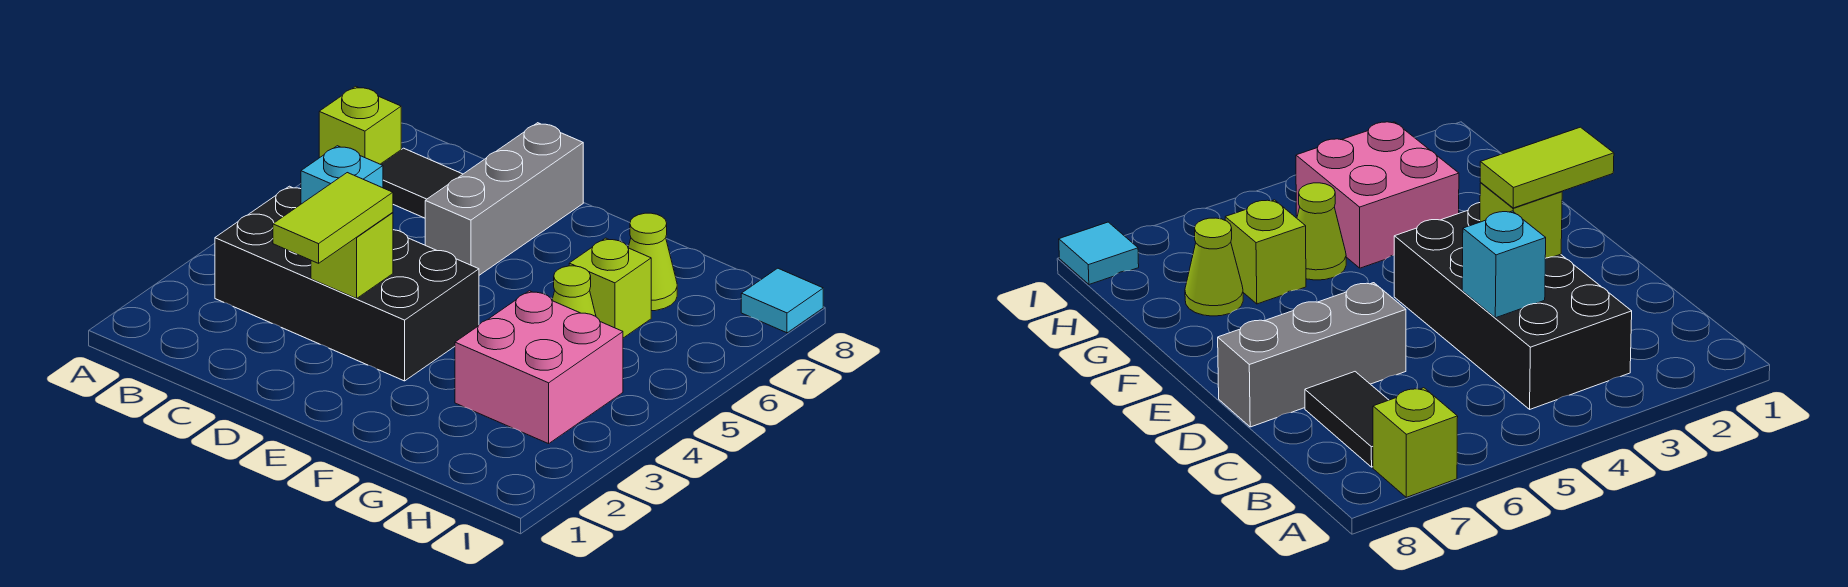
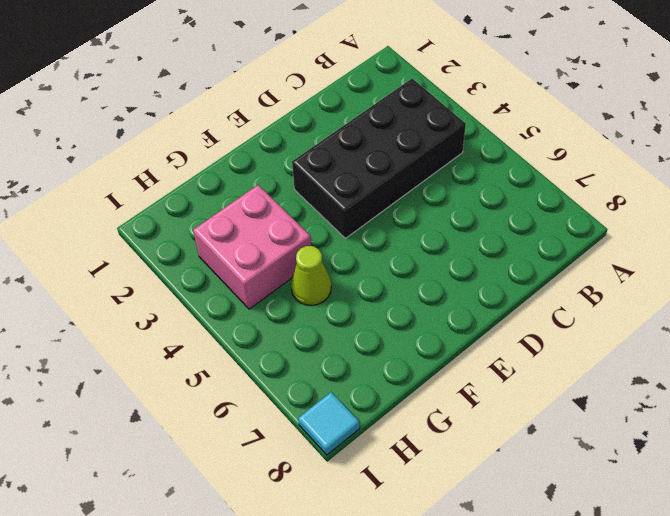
none -> lime brick A7 level 1
none -> black tile B7:C7 level 1
none -> grey brick D6:D8 level 1

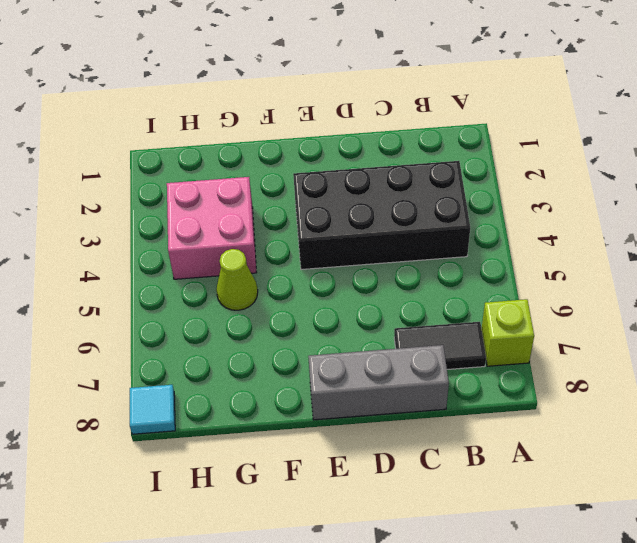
grey brick C8:E8 level 1 -> grey brick D6:D8 level 1
none -> lime brick G6 level 1
none -> lime cone G7 level 1
none -> cyan brick C4 level 2

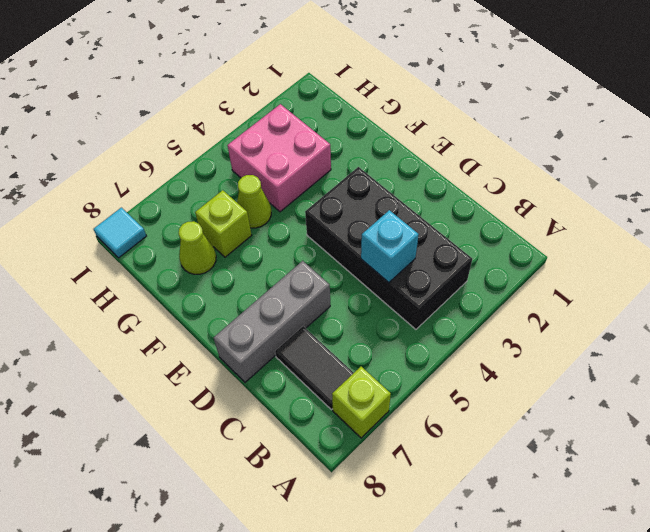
none -> lime brick D3 level 2
none -> lime tile D2:D3 level 3

